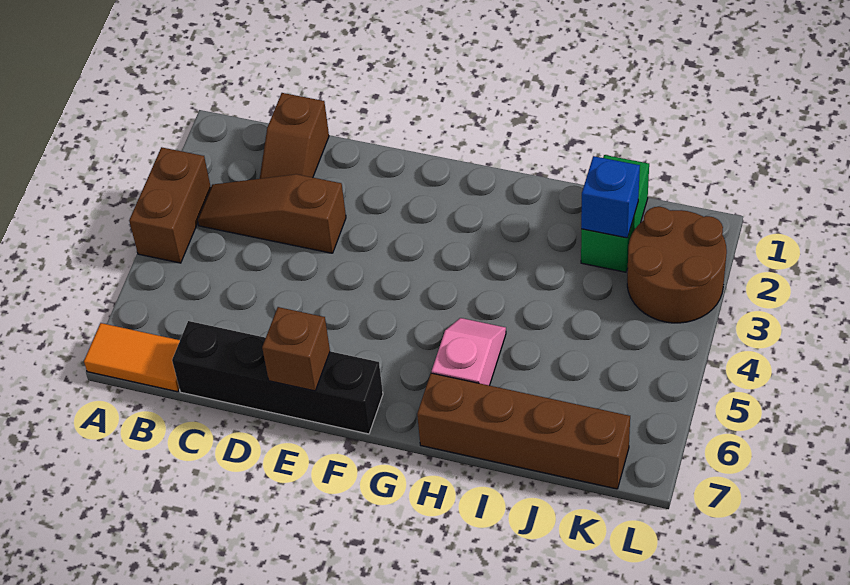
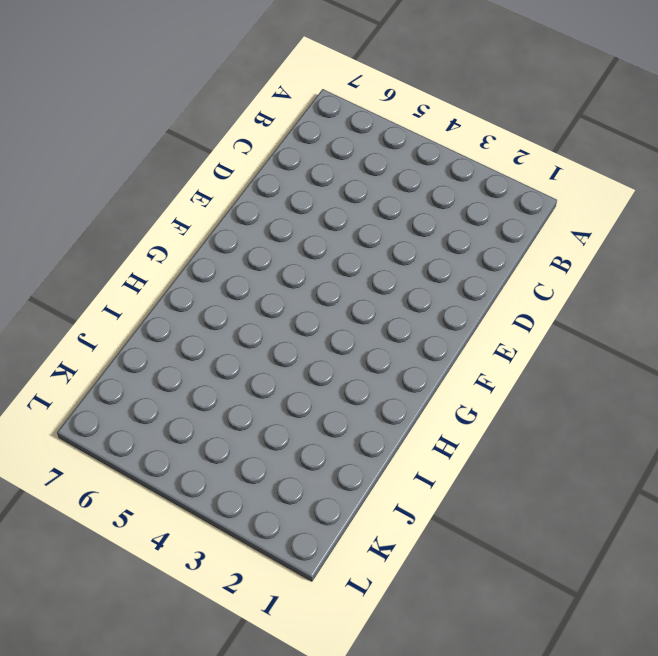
none -> brown brick A3:A4 level 1
none -> orange tile A7:B7 level 1

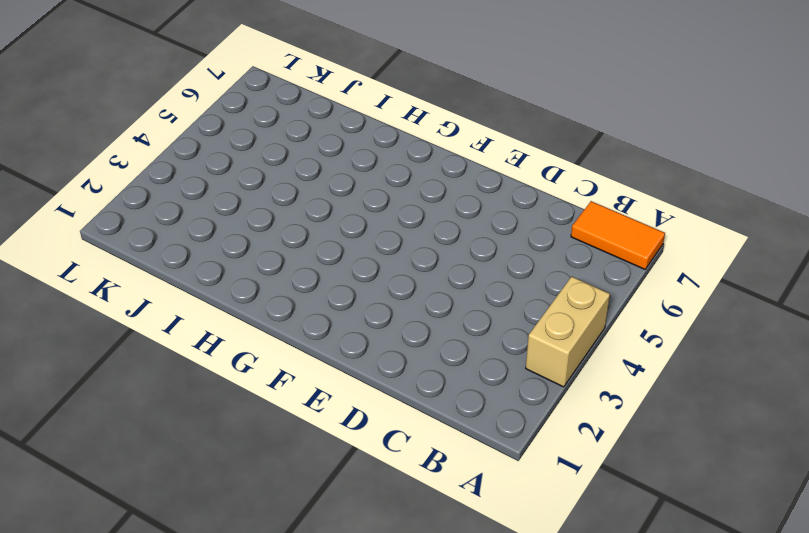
tan brick A3:A4 level 1 -> brown brick A3:A4 level 1
none -> brown slope B3:D3 level 1 top D
none -> brown slope C1:C2 level 1 top 1

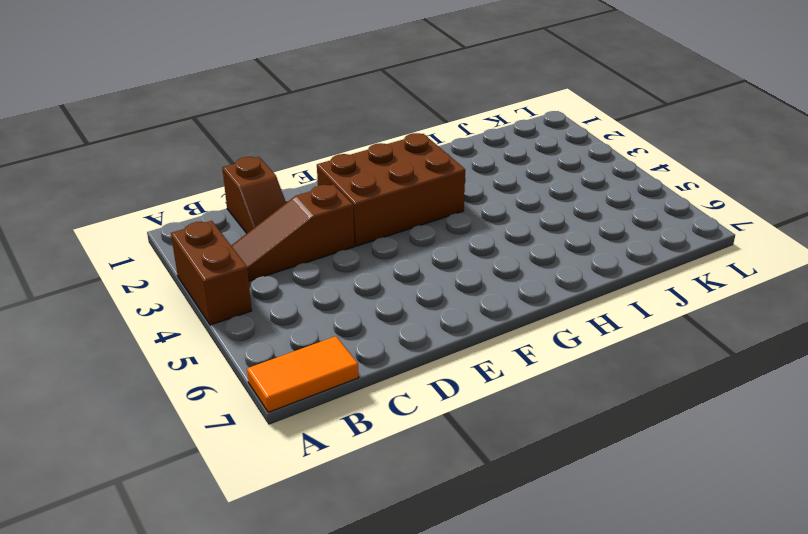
brown brick E2:G3 level 1 -> none
none -> black brick C7:F7 level 1
none -> pink slope H5:H6 level 1 top 6

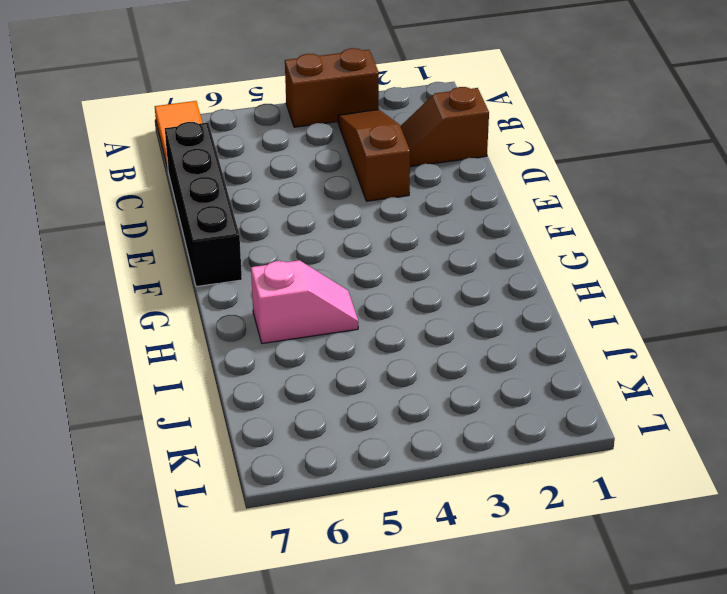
none -> brown brick H7:K7 level 1
none -> green brick J1:J2 level 1

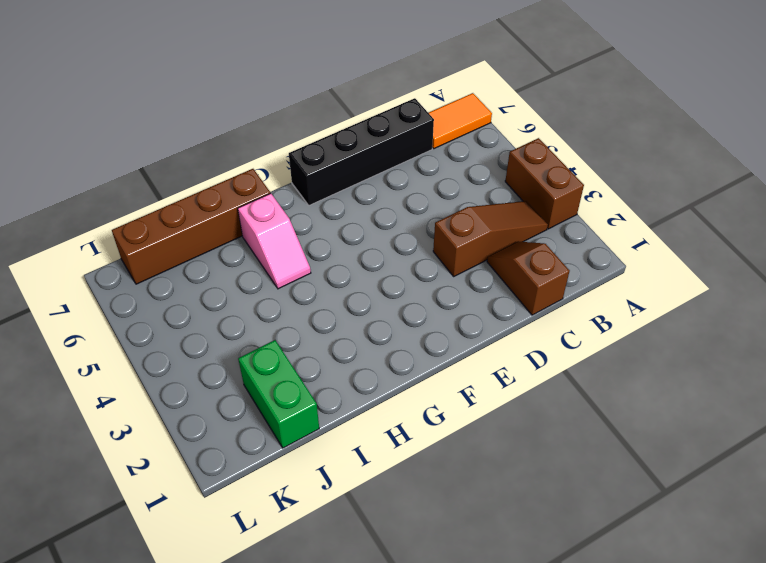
none -> brown round brick K2:L3 level 1
none -> brown brick E7 level 2

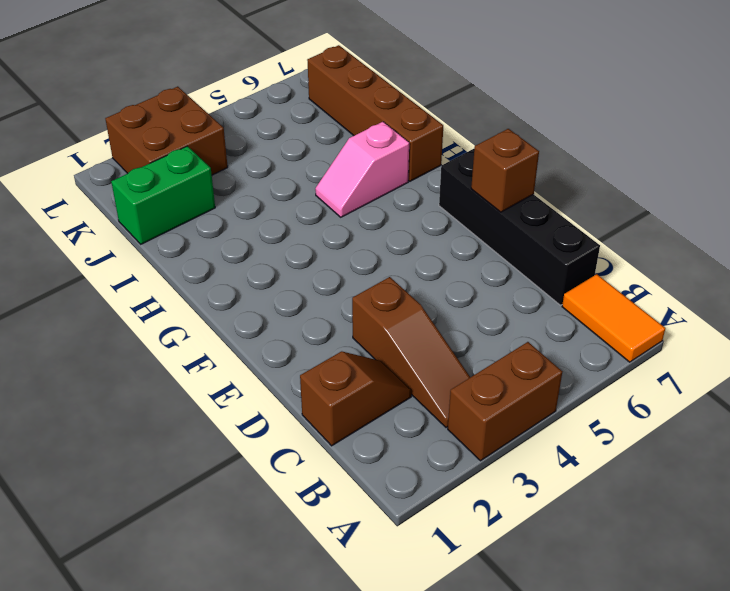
brown brick K2:L3 level 1 -> brown round brick K2:L3 level 1
none -> blue brick J2 level 2

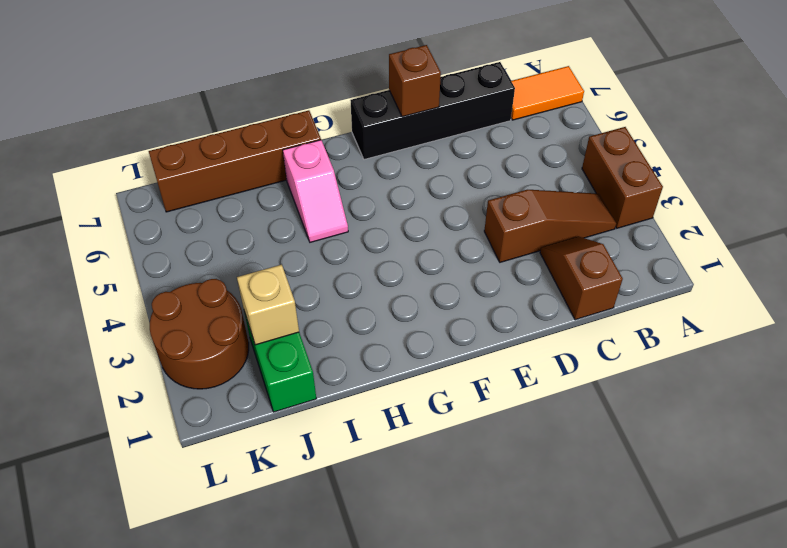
tan brick J2 level 2 -> blue brick J2 level 2

